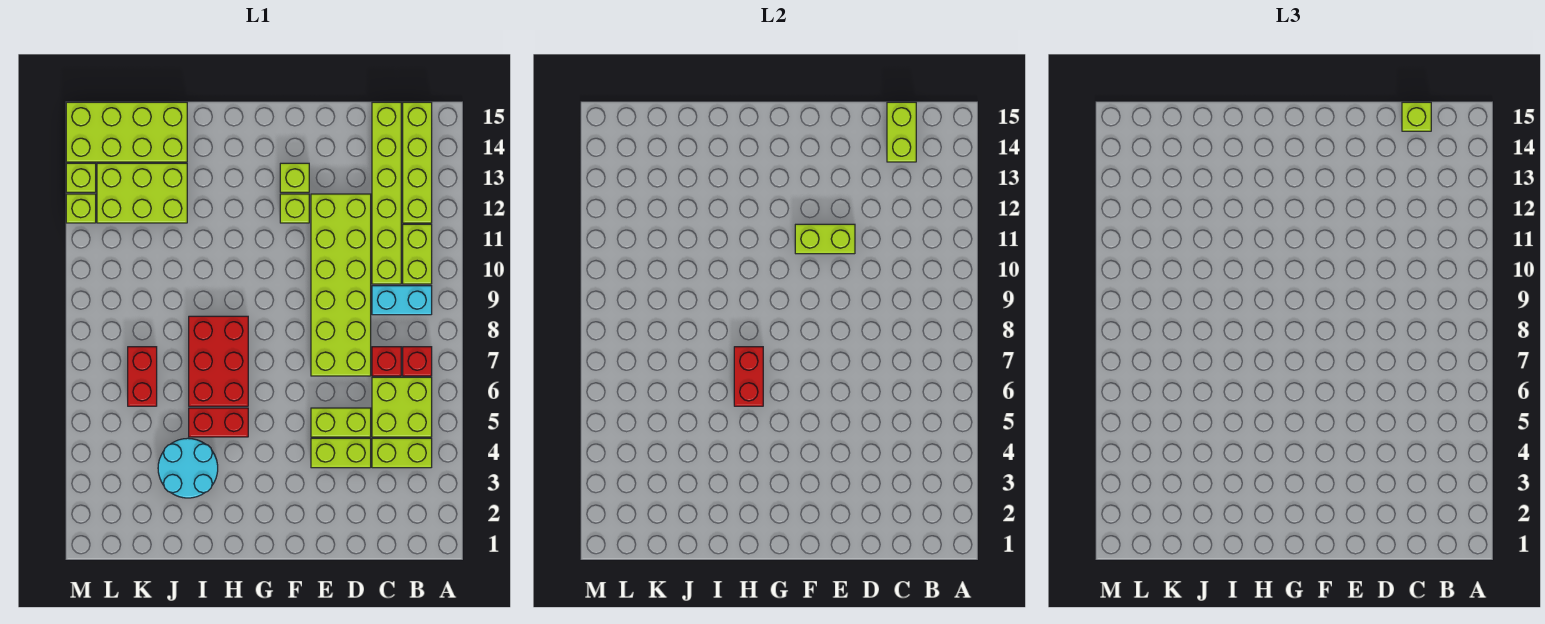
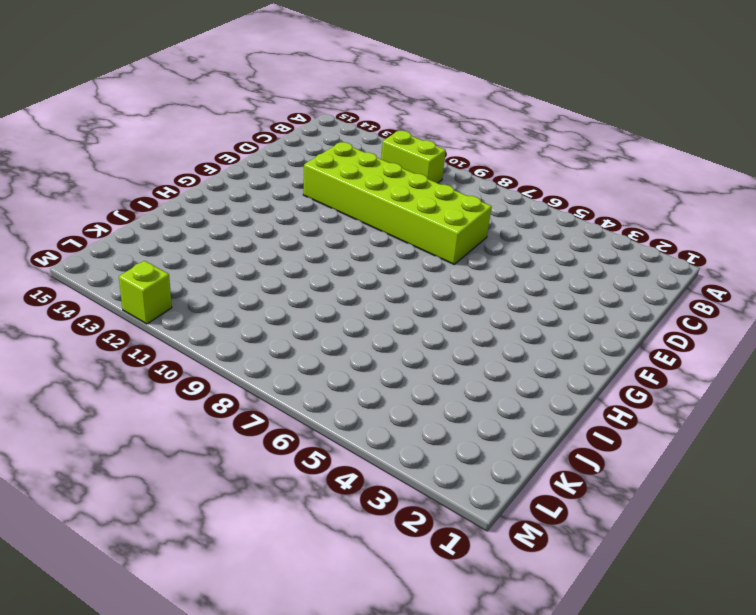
none -> lime brick B4:C4 level 1
none -> lime brick B5:C6 level 1
none -> red brick B7 level 1

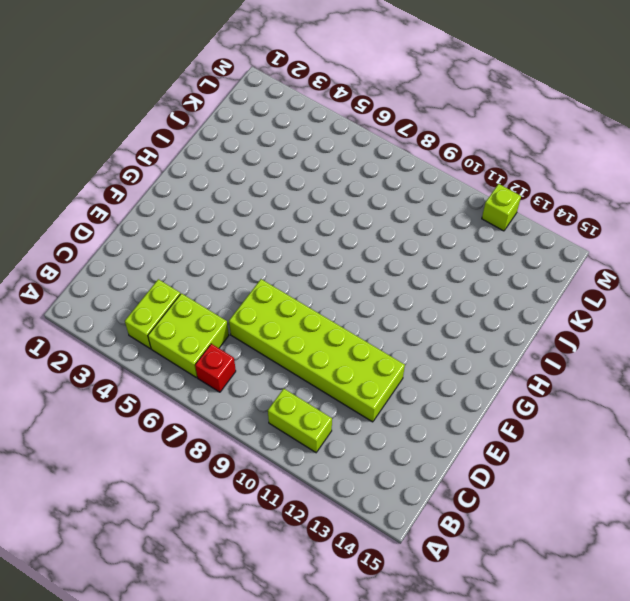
none -> cyan brick B9:C9 level 1
none -> lime brick B12:B15 level 1
none -> red brick C7 level 1

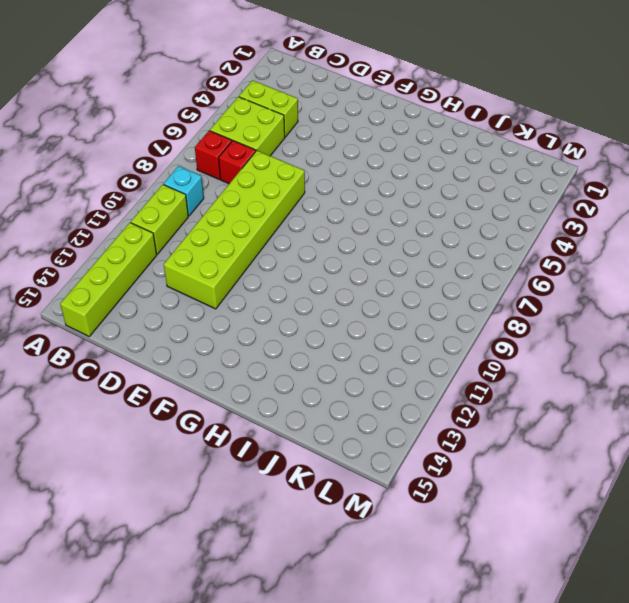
cyan brick B9 level 1 -> cyan brick B9:C9 level 1
none -> lime brick C10:C15 level 1
none -> lime brick D4:E4 level 1
none -> lime brick D5:E5 level 1

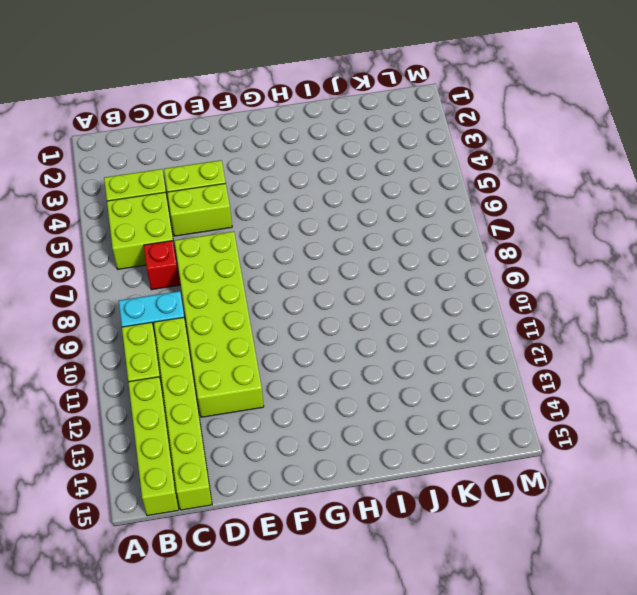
none -> red brick B7 level 1
none -> lime brick F12 level 1
none -> lime brick F13 level 1

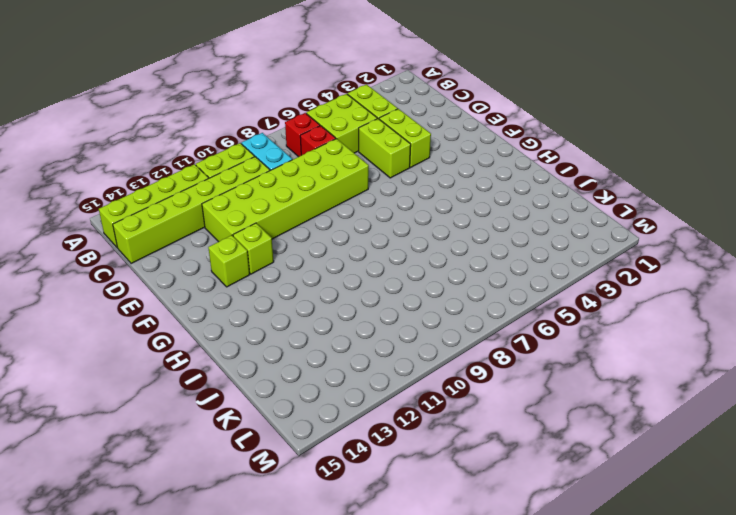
none -> red brick H5:I5 level 1
none -> red brick H6:I8 level 1
none -> cyan round brick I3:J4 level 1

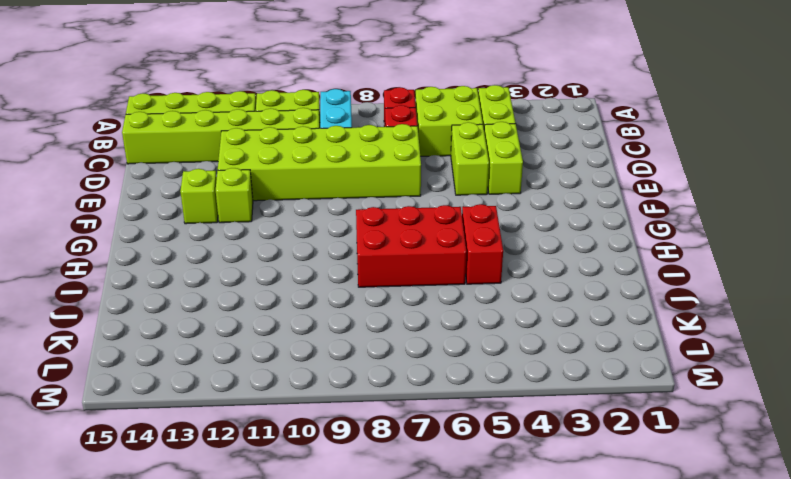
none -> cyan round brick I3:J4 level 1
none -> lime brick J12:L13 level 1
none -> lime brick J14:M15 level 1

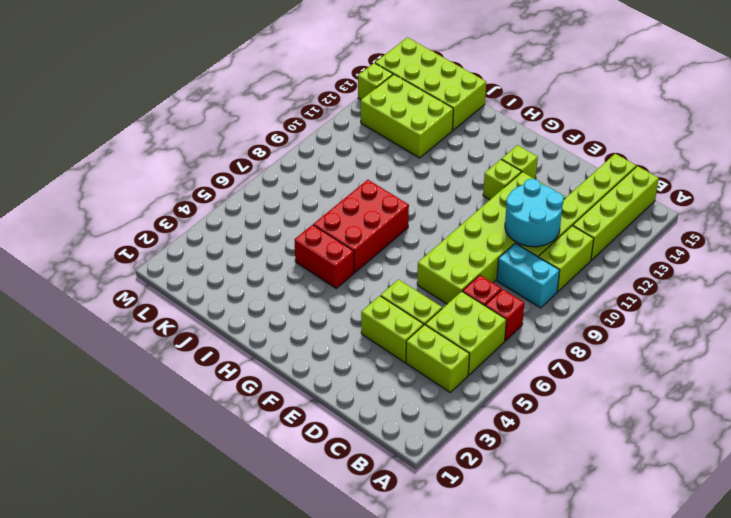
cyan round brick C10:D11 level 2 -> cyan round brick I3:J4 level 1
none -> red brick K6:K7 level 1
none -> lime brick M12 level 1
none -> lime brick C14:C15 level 2

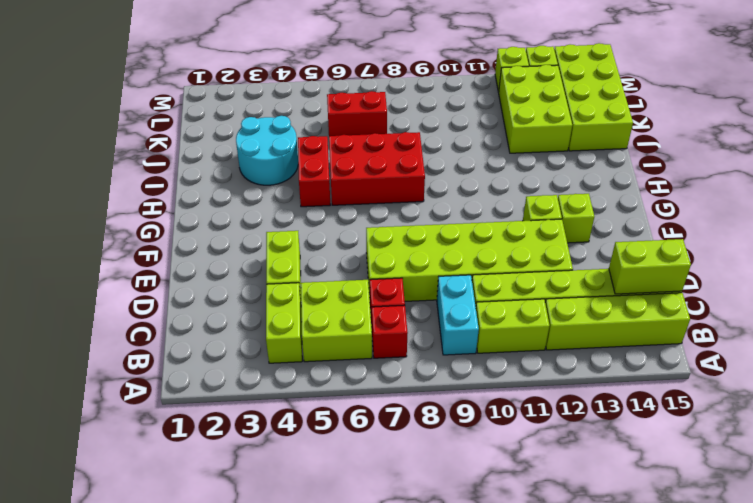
none -> lime brick D5:E5 level 1
none -> lime brick E11:F11 level 2
none -> red brick H6:H7 level 2

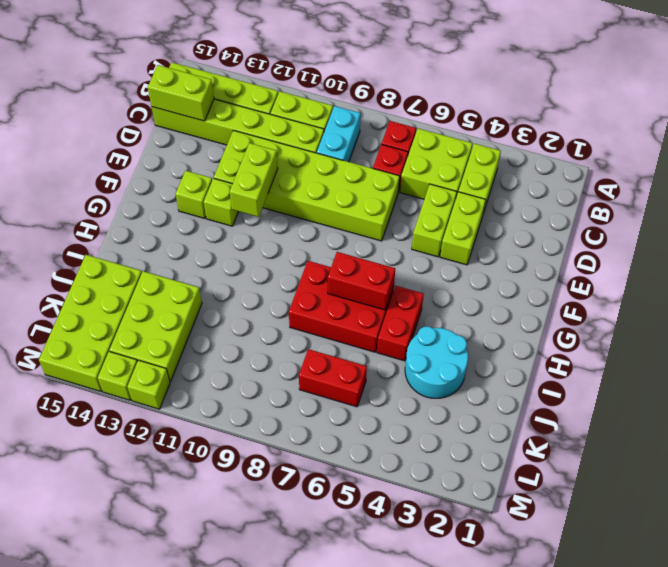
none -> lime brick C15 level 3

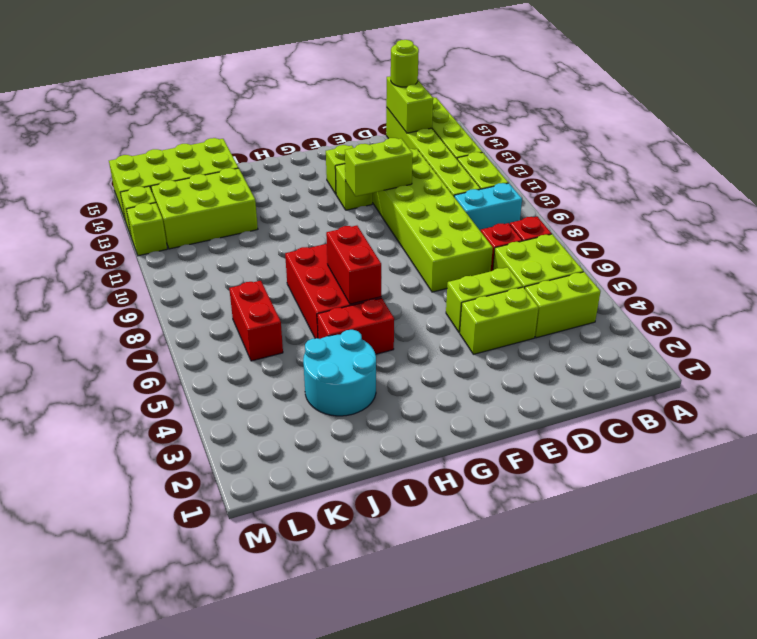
lime round brick C15 level 3 -> lime brick C15 level 3

